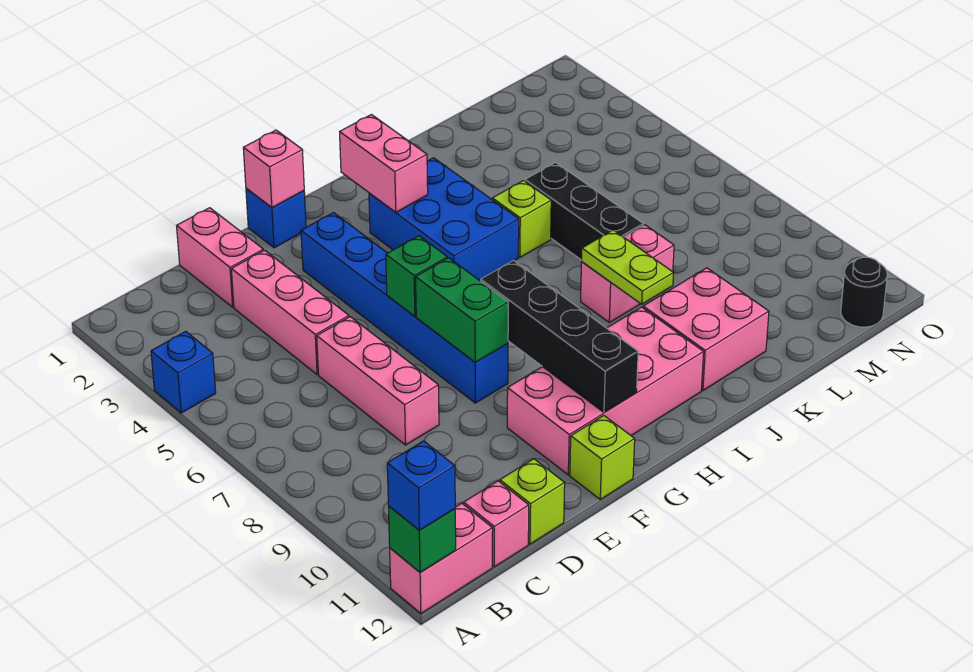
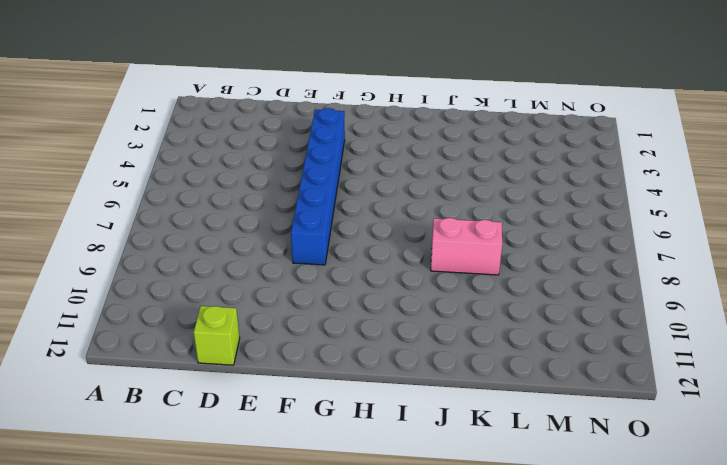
none -> blue brick A4 level 1
none -> pink brick A12:B12 level 1
none -> pink brick C12 level 1

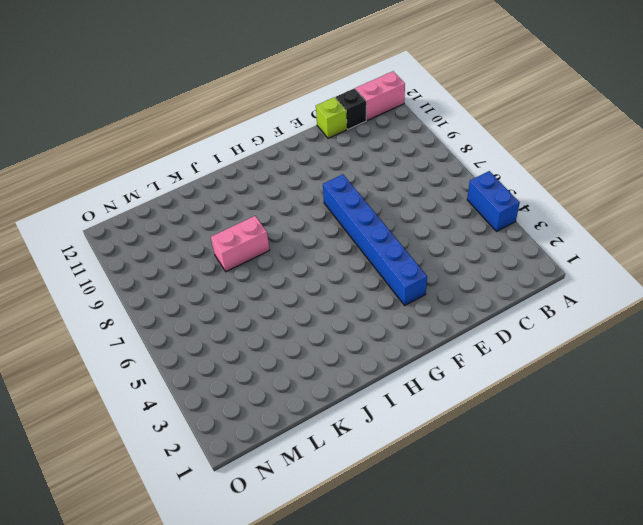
blue brick A4:A5 level 1 -> blue brick A4 level 1
black brick C12 level 1 -> pink brick C12 level 1
none -> pink brick D1:D2 level 1
none -> pink brick D3:D5 level 1
none -> pink brick D6:D8 level 1

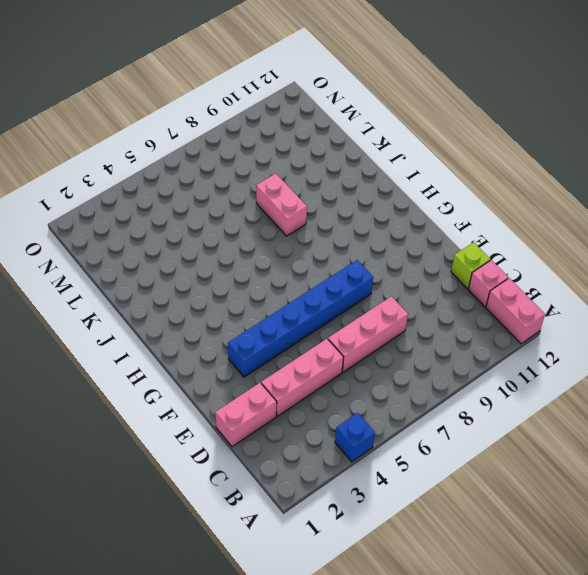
none -> blue brick F1 level 1
none -> pink brick F10:I11 level 1
none -> lime brick F12 level 1

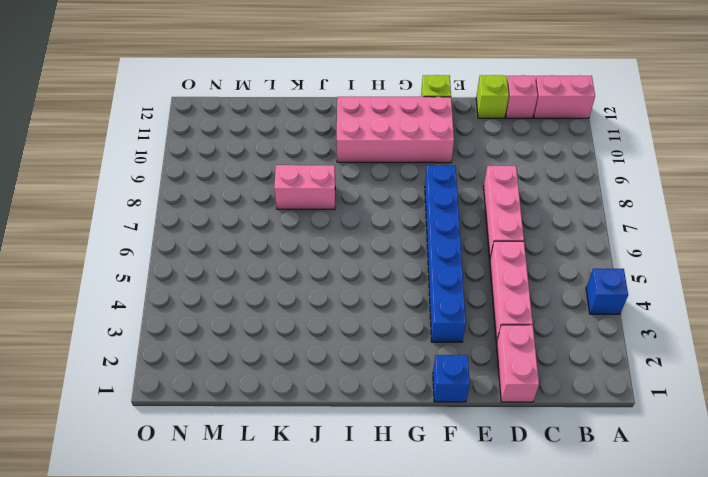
none -> blue brick H3:I5 level 1
none -> lime brick J5 level 1
none -> pink brick J10:K11 level 1

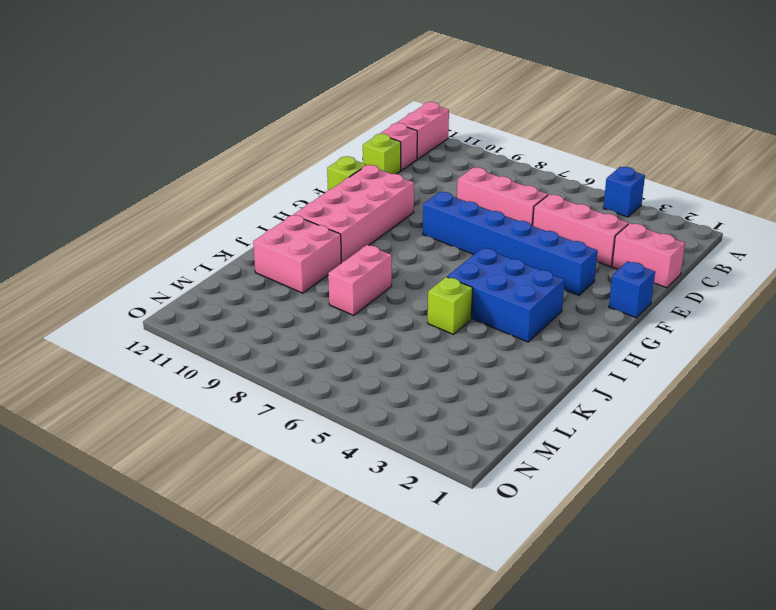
none -> black brick K5:K7 level 1
none -> black round brick N12 level 1
none -> green brick A12 level 2

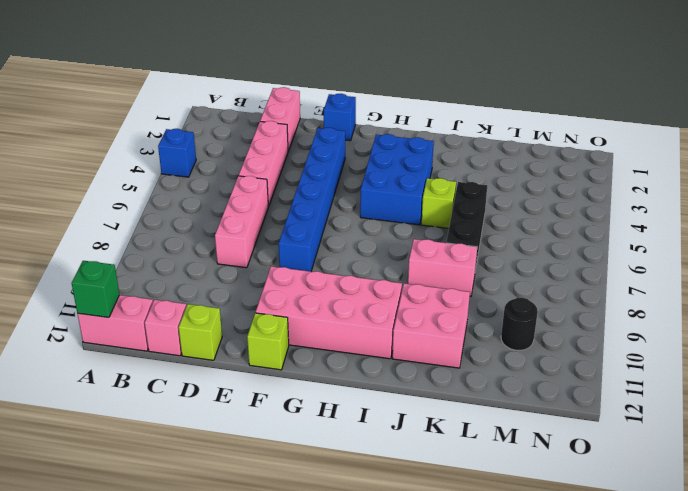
black round brick M10 level 1 -> black round brick N12 level 1
none -> pink brick F1 level 2
none -> green brick F6 level 2
none -> green brick F7:F8 level 2

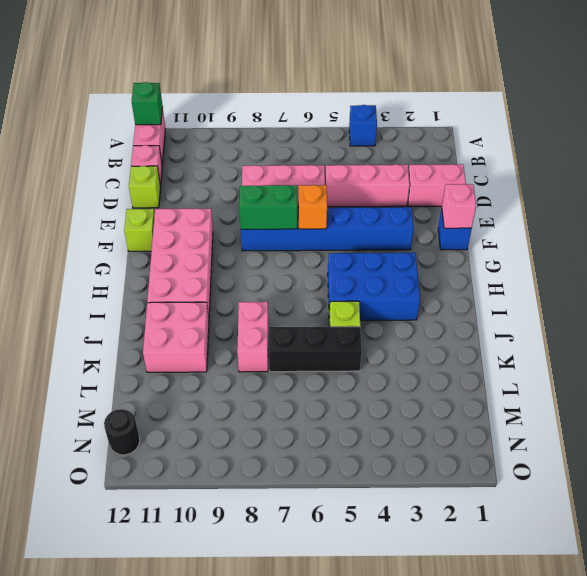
orange brick F6 level 2 -> green brick F6 level 2
none -> black brick G8:G11 level 2
none -> pink brick H2:H3 level 2
none -> lime plate J8:J9 level 2

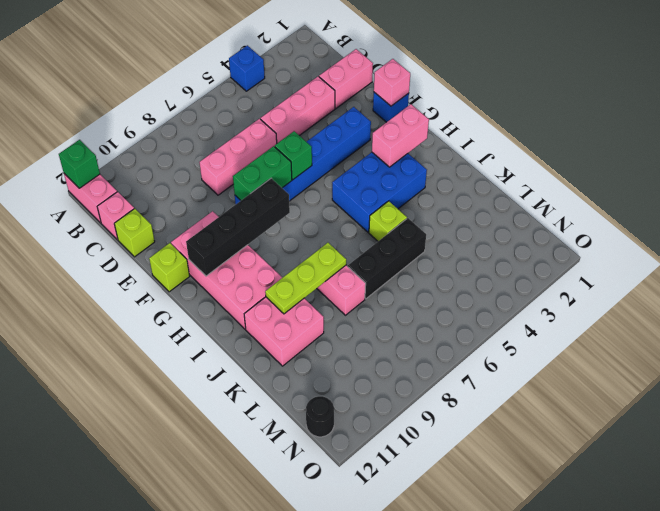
lime plate J8:J10 level 2 -> lime plate J8:J9 level 2
none -> blue brick A12 level 3

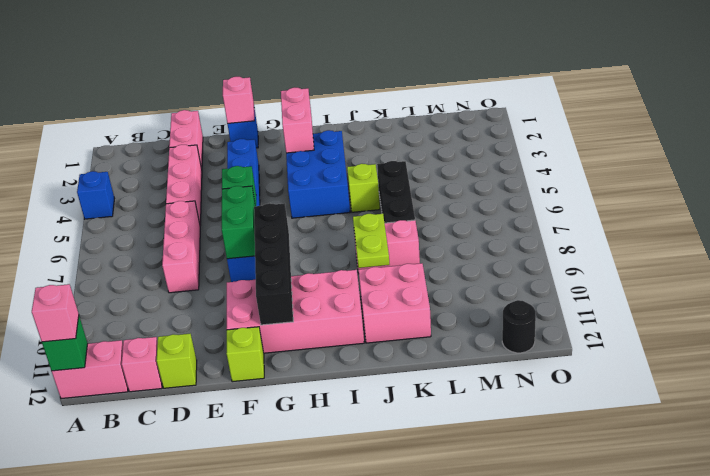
pink brick A12 level 3 -> blue brick A12 level 3

